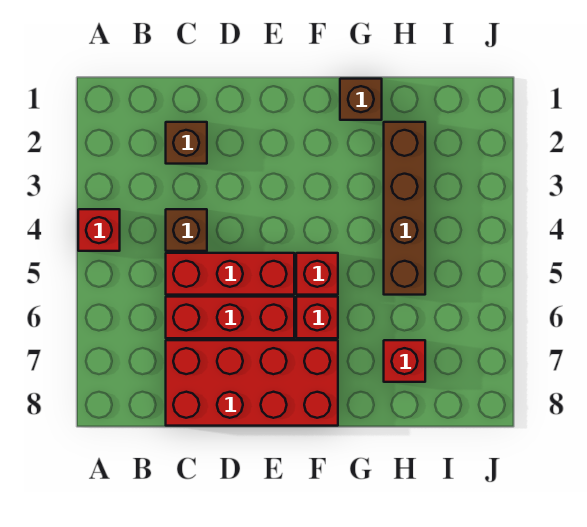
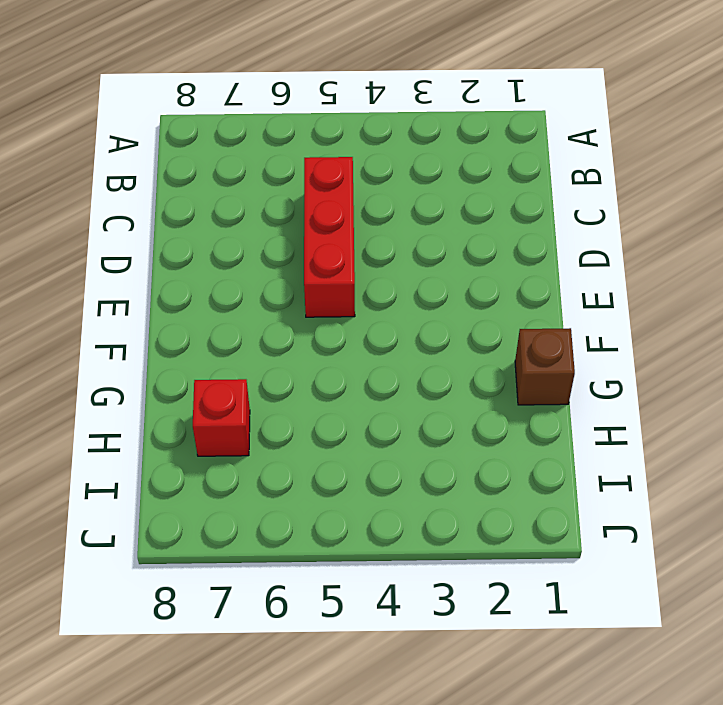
none -> red brick A4 level 1
none -> brown brick C2 level 1

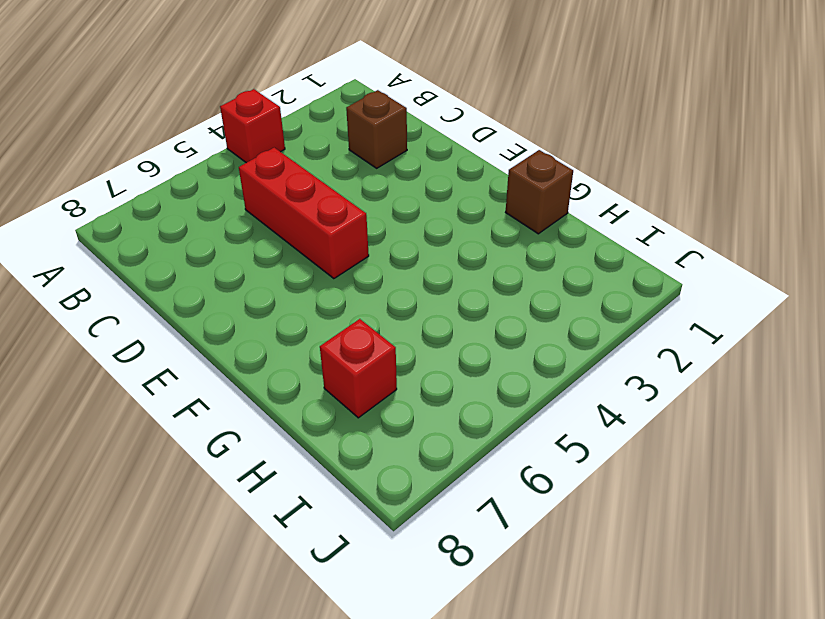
none -> brown brick C4 level 1
none -> red brick C6:E6 level 1

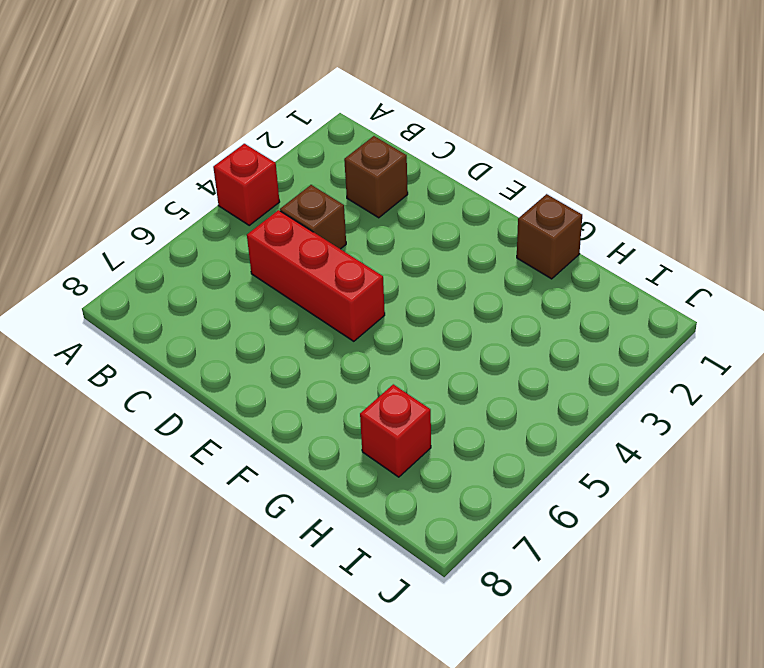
none -> red brick C6:E6 level 1
none -> red brick C7:F8 level 1

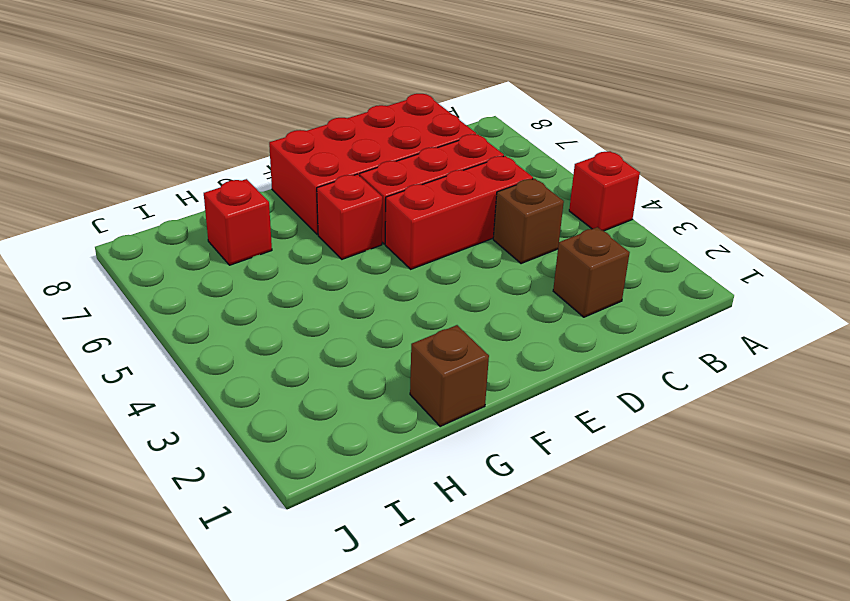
none -> red brick F5 level 1
none -> brown brick H2:H5 level 1

